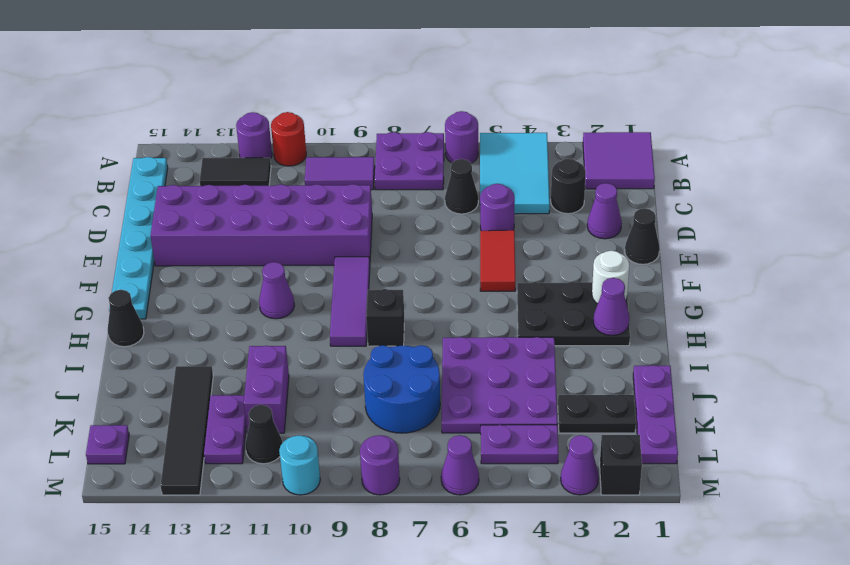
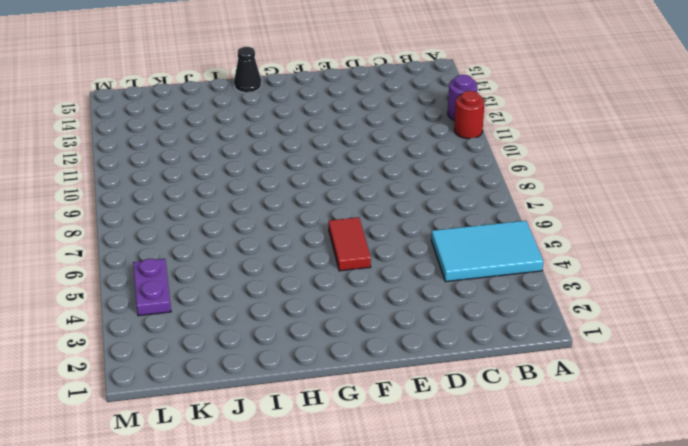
red tile F5:F6 level 1 -> red tile E5:F5 level 1
none -> purple tile A1:B2 level 1
none -> purple round brick A6 level 1
none -> purple plate A7:B8 level 1
none -> purple tile B9:B10 level 1

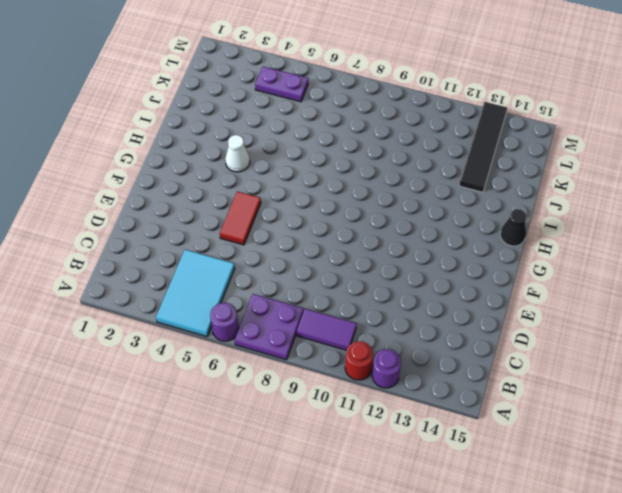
white cone H4 level 1 -> black plate G2:H4 level 1
none -> purple tile A1:B2 level 1
none -> black tile B12:B13 level 1
none -> cyan plate B15:G15 level 1
none -> black round brick C3 level 1

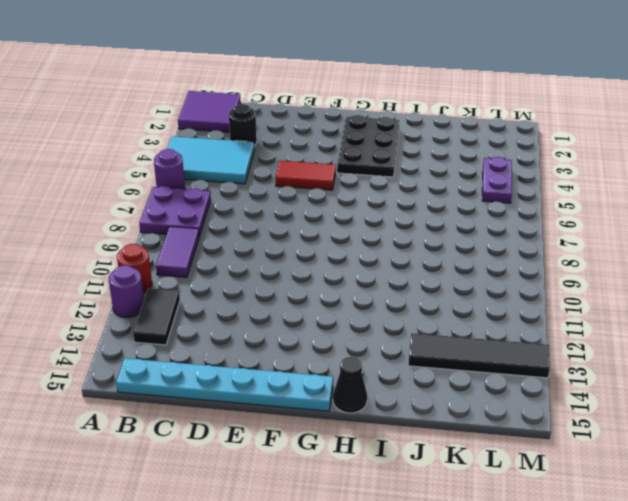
none -> black cone C6 level 1
none -> purple cone D2 level 1
none -> purple round brick D5 level 1
none -> purple brick D9:E14 level 1

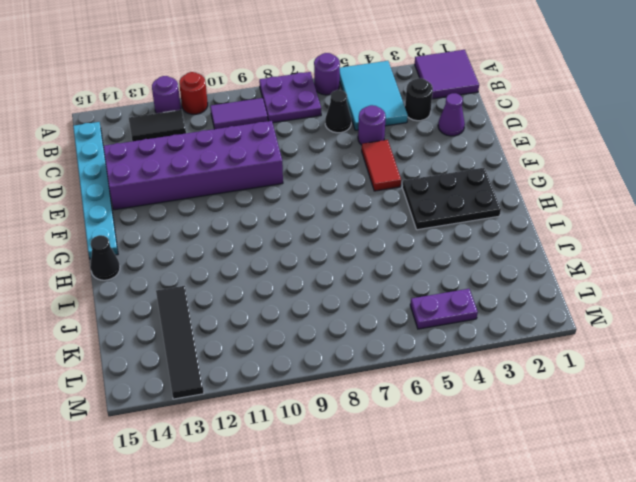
none -> black cone E1 level 1
none -> purple tile F9:H9 level 1
none -> purple cone G11 level 1
none -> black brick H8 level 1

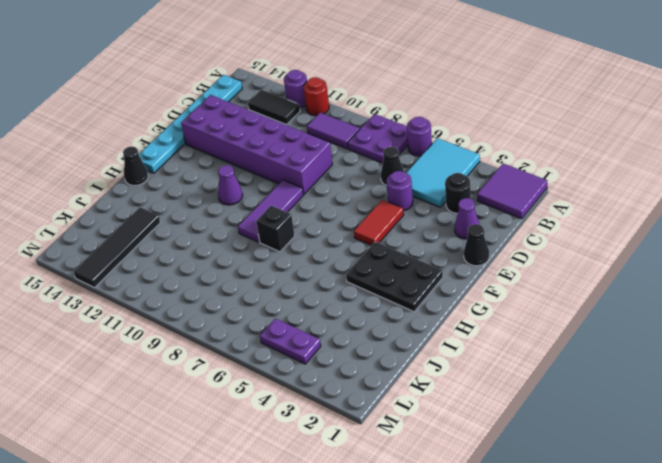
none -> purple plate I4:K6 level 1
none -> purple plate J1:L1 level 1
none -> blue round brick J7:K8 level 1
none -> purple brick J11:K11 level 1

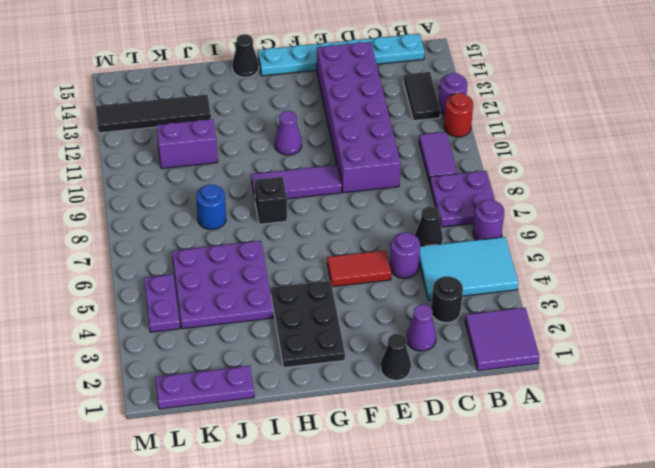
blue round brick J8 level 1 -> blue round brick J7:K8 level 1
none -> black plate K2:K3 level 1
none -> purple plate K12:L12 level 1
none -> black cone L11 level 1
none -> purple plate L15 level 1

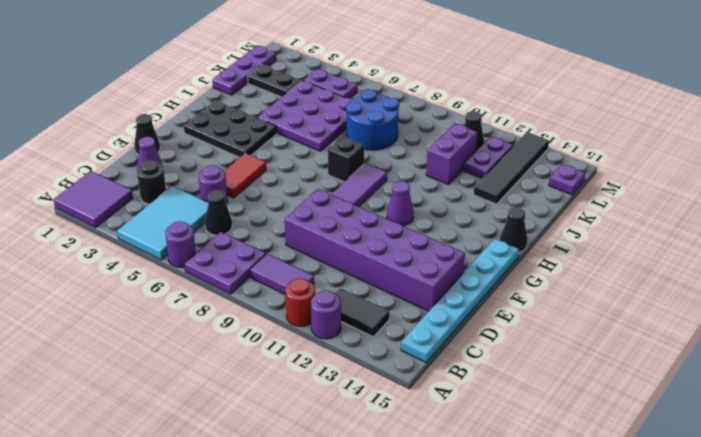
none -> black brick M2 level 1
none -> purple cone M3 level 1
none -> purple cone M6 level 1
none -> purple round brick M8 level 1

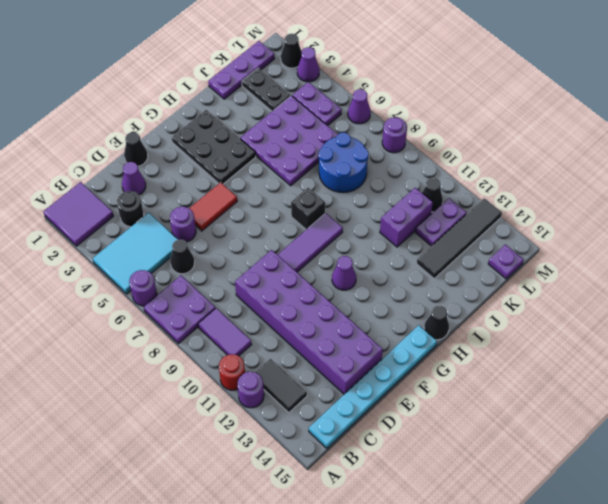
black cone M2 level 1 -> black brick M2 level 1
none -> cyan round brick M10 level 1
none -> white round brick G2 level 2
none -> purple cone H2 level 2

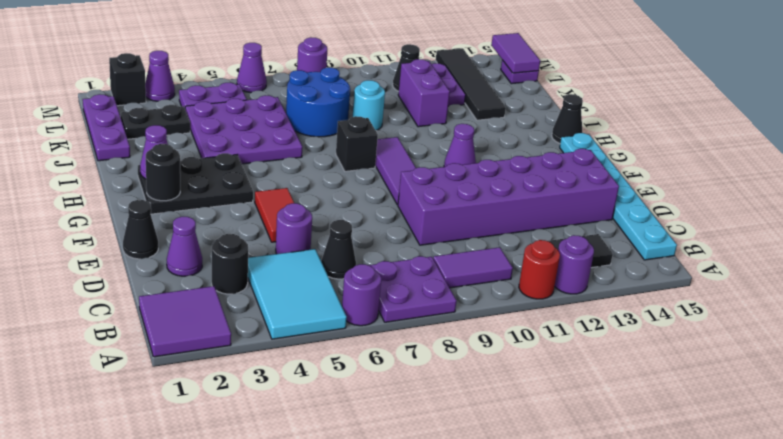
black round brick G2 level 2 -> white round brick G2 level 2
cyan round brick J9 level 1 -> cyan round brick M10 level 1
purple tile L15:M15 level 2 -> none

